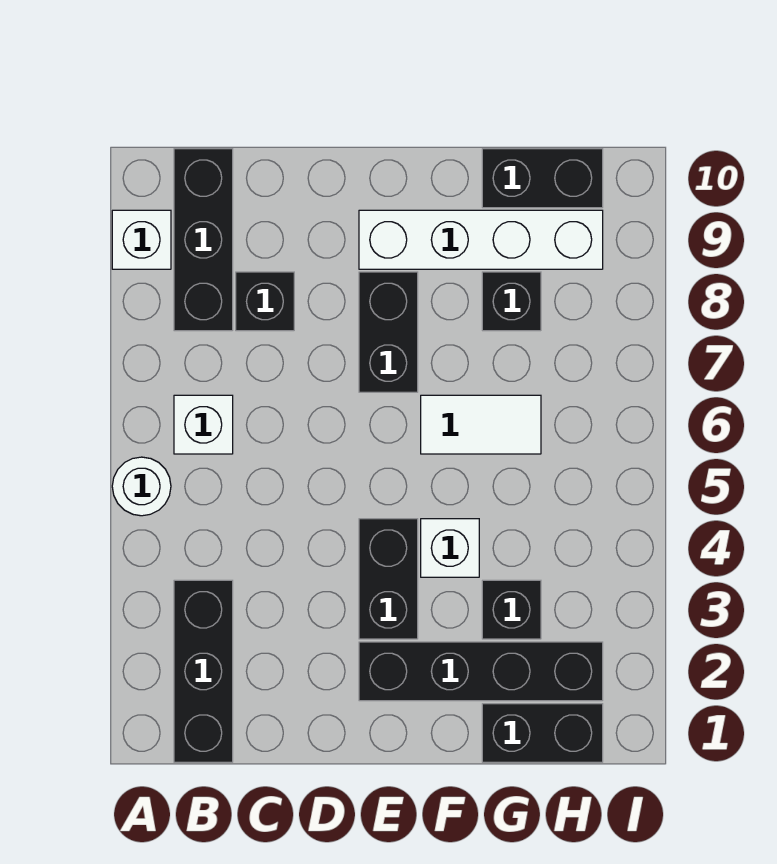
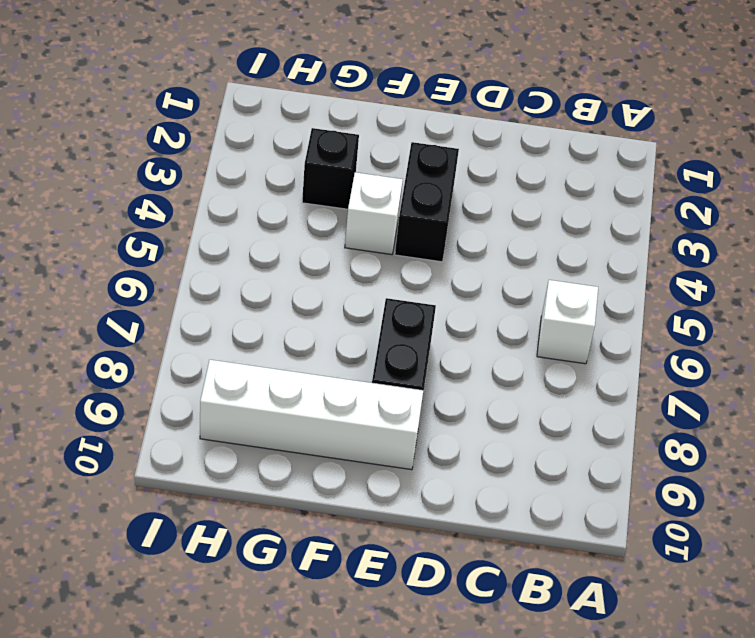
none -> white round brick A5 level 1
none -> white brick A9 level 1
none -> black brick B1:B3 level 1

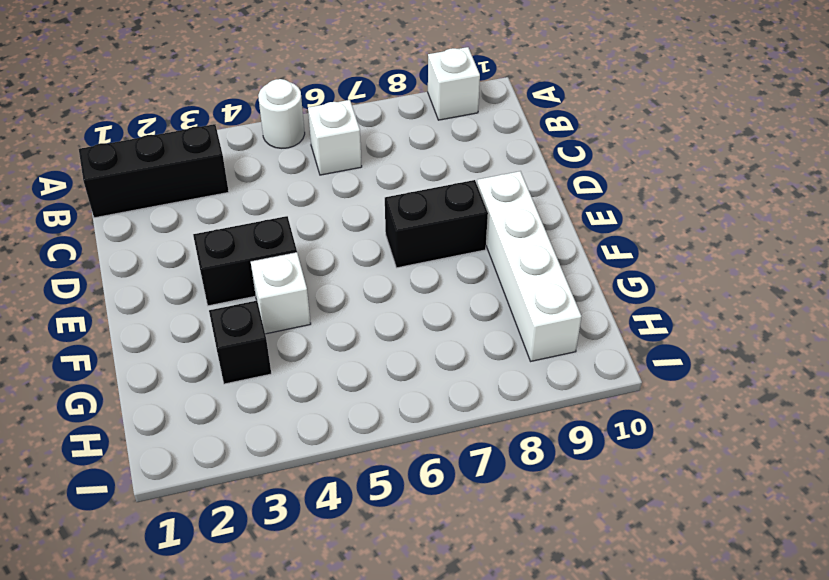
none -> black brick B8:B10 level 1
none -> black brick C8 level 1
none -> black brick E2:H2 level 1

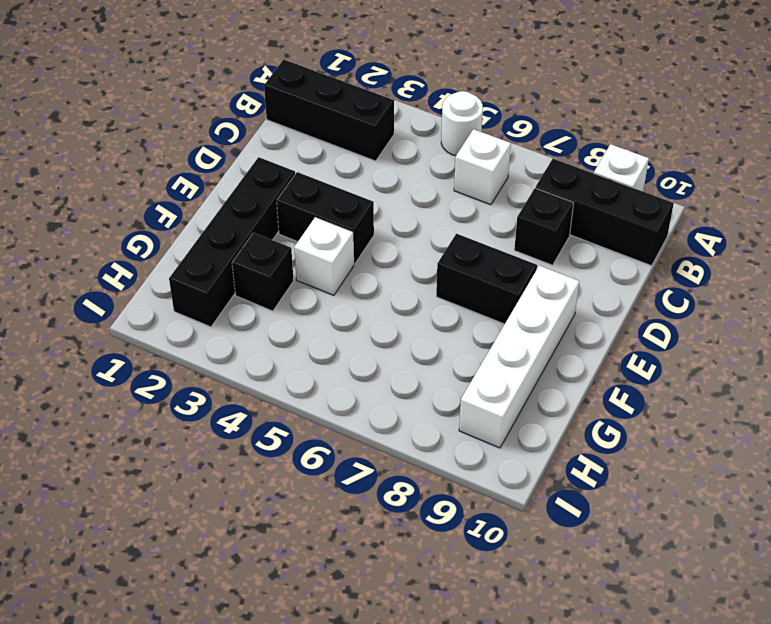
none -> white tile F6:G6 level 1
none -> black brick G1:H1 level 1
none -> black brick G8 level 1

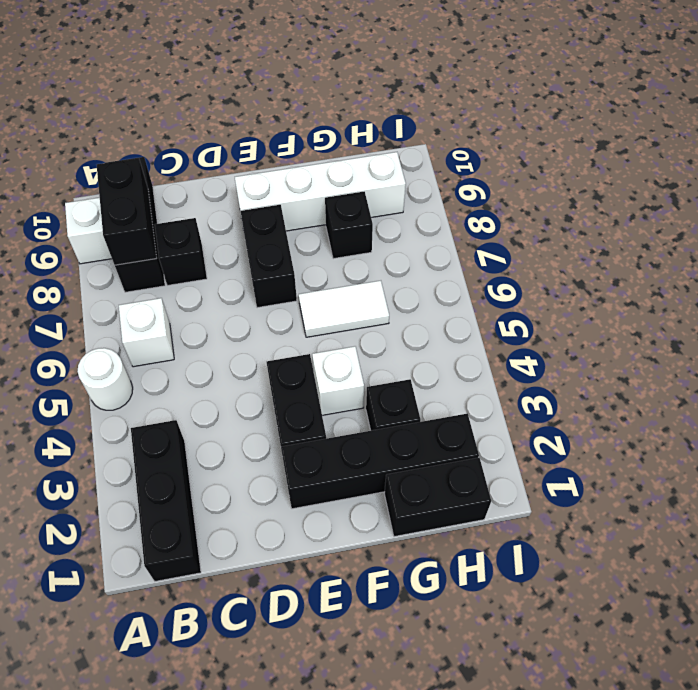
black brick B8:B9 level 2 -> black brick G10:H10 level 1

